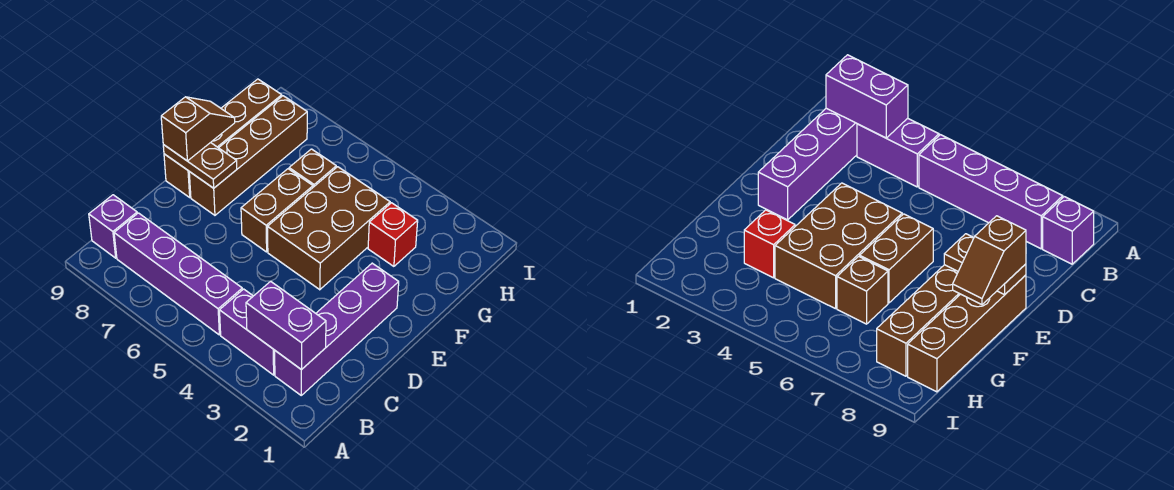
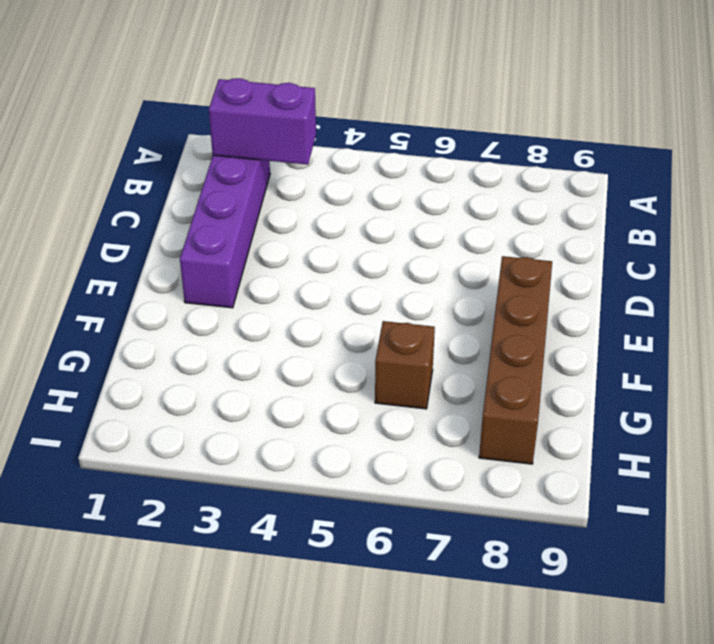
none -> purple brick B3:B4 level 1
none -> purple brick B5:B8 level 1
none -> purple brick B9 level 1

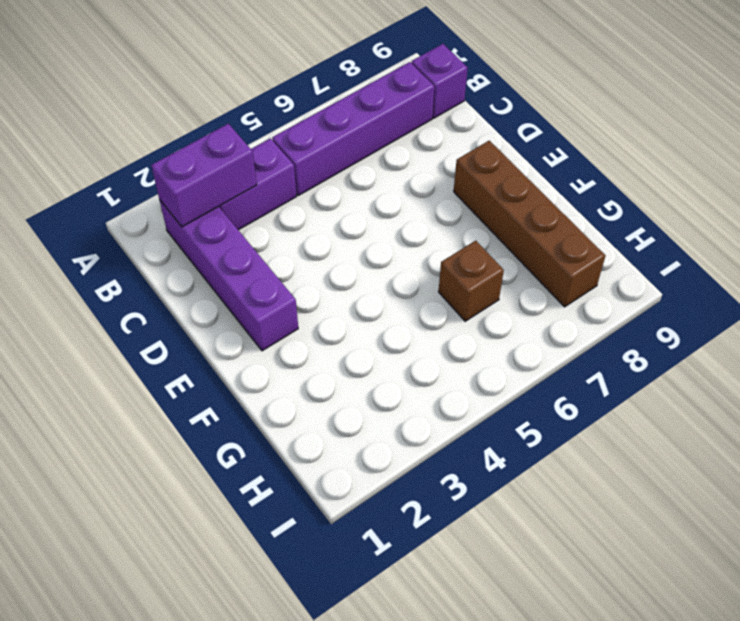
none -> brown brick E4:G5 level 1
none -> brown brick E6:F6 level 1
none -> brown brick E9:H9 level 1

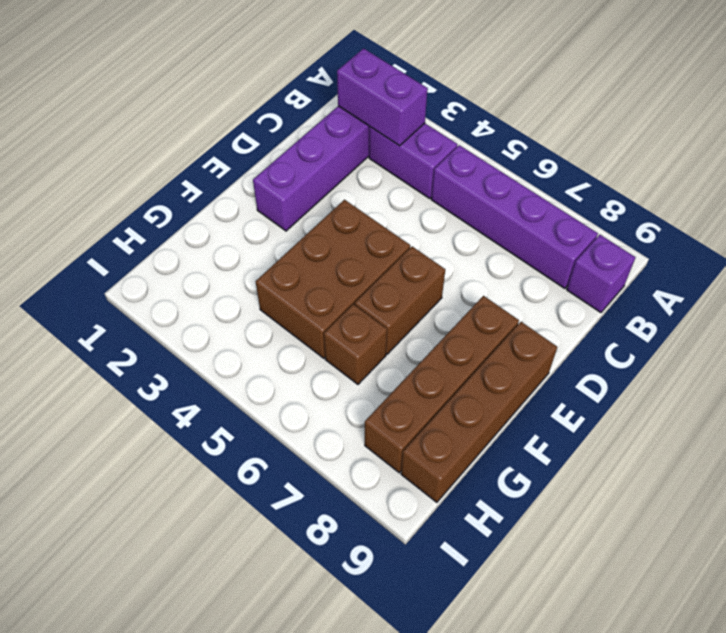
none -> red brick G3 level 1
none -> brown plate E8:E9 level 2
none -> brown slope E9:F9 level 3 top E

